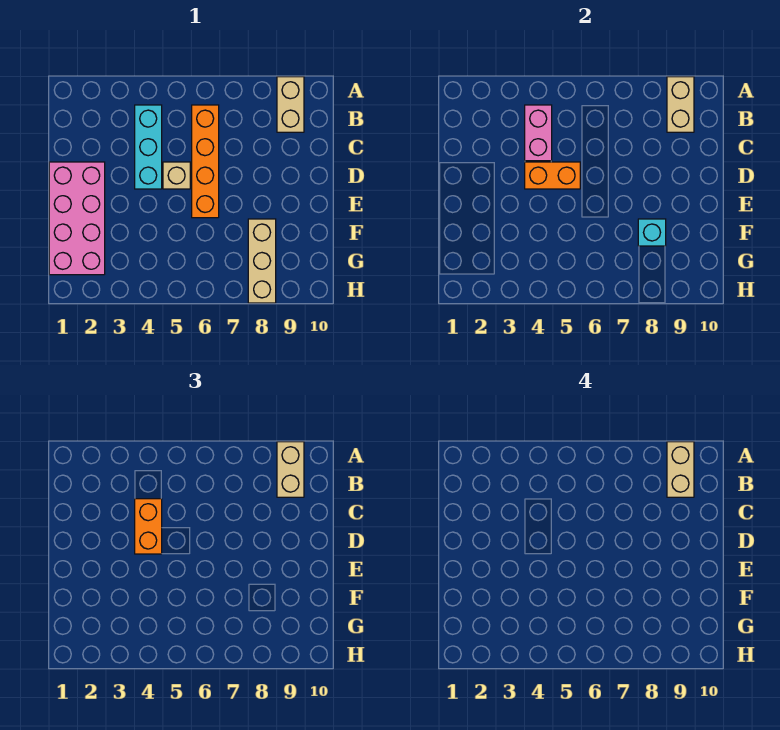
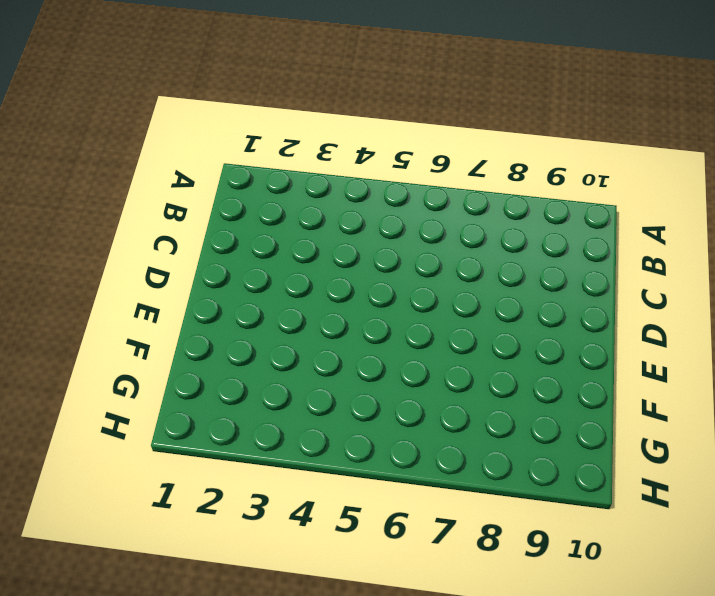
none -> tan brick A9:B9 level 1
none -> cyan brick B4:D4 level 1
none -> orange brick B6:E6 level 1

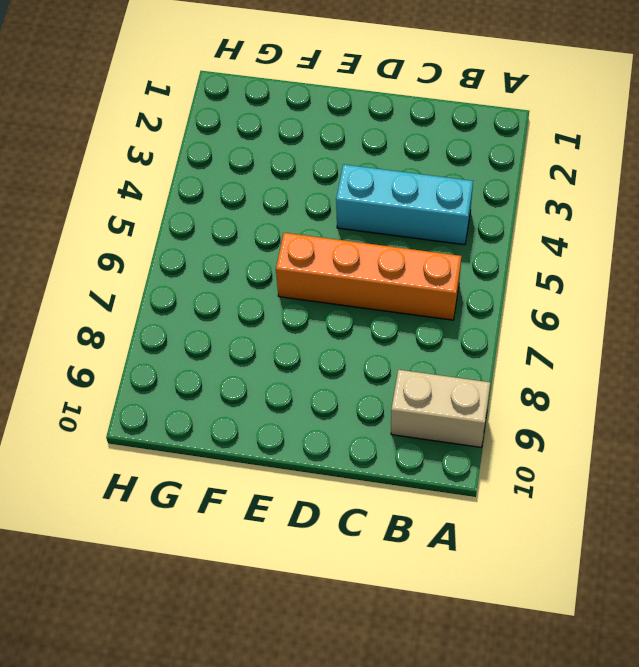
none -> pink brick D1:G2 level 1
none -> tan brick D5 level 1
none -> tan brick F8:H8 level 1

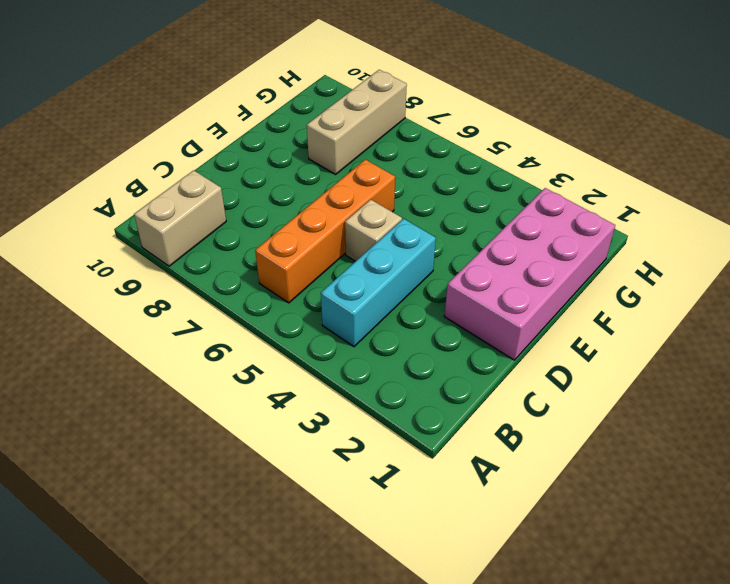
none -> tan brick A9:B9 level 2
none -> pink brick B4:C4 level 2
none -> orange brick D4:D5 level 2

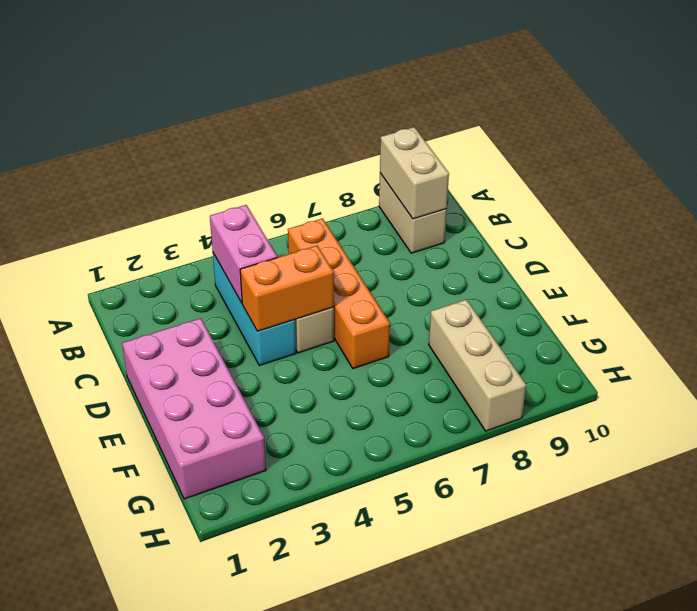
none -> cyan brick F8 level 2
none -> tan brick A9:B9 level 3
none -> orange brick C4:D4 level 3

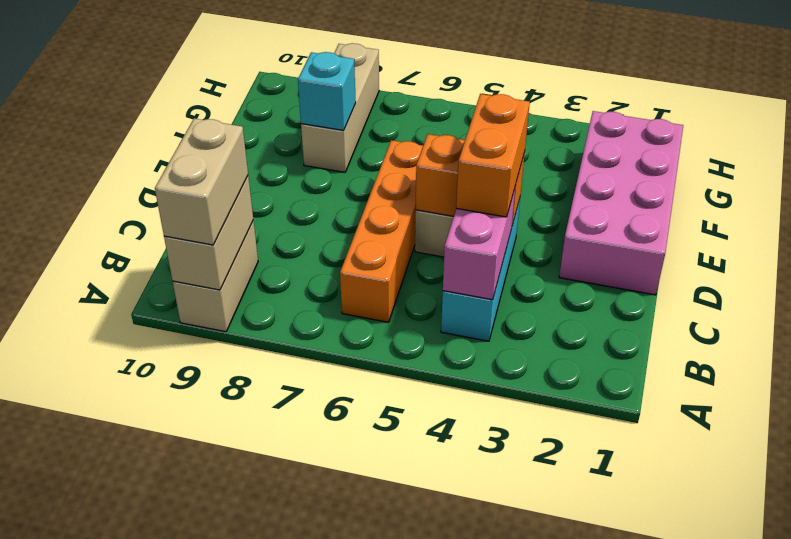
none -> tan brick A9:B9 level 4

